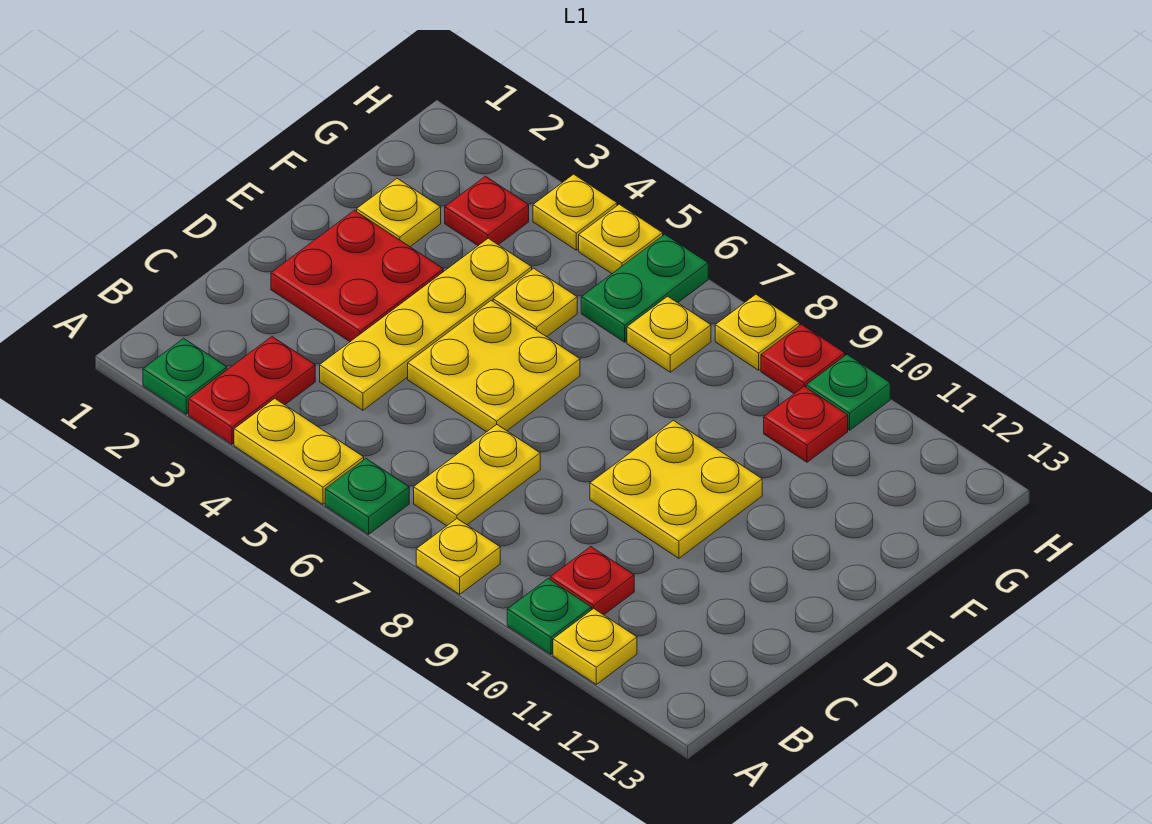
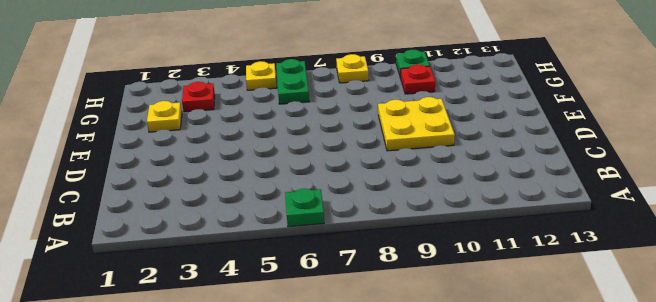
none -> green plate A2 level 1
none -> red plate A3:B3 level 1
none -> yellow plate A4:A5 level 1

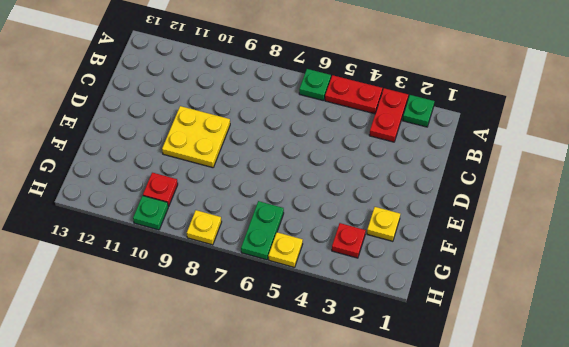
red plate A4:A5 level 1 -> yellow plate A4:A5 level 1
none -> yellow plate A8 level 1
none -> green plate A10 level 1
none -> yellow plate A11 level 1

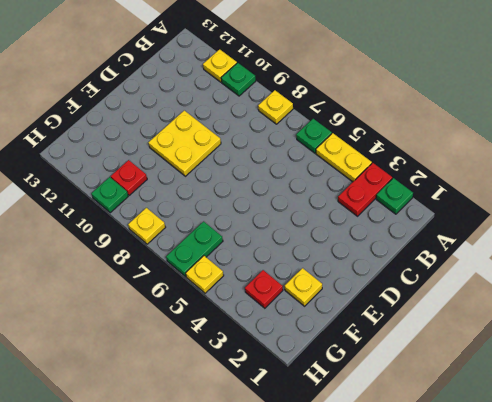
none -> yellow plate B7:C7 level 1
none -> red plate B10 level 1
none -> yellow plate C4:F4 level 1

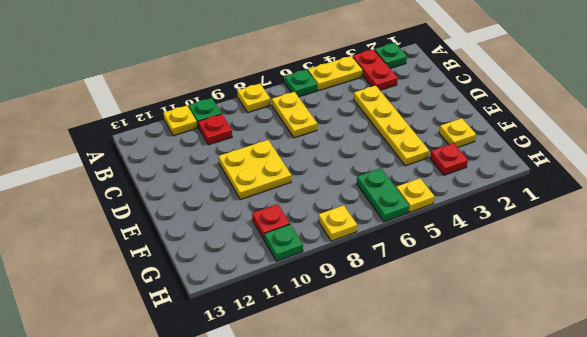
none -> red plate D2:E3 level 1
none -> yellow plate D5:E6 level 1
none -> yellow plate F5 level 1

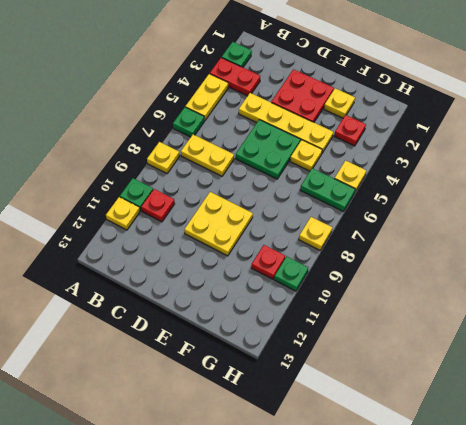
green plate D5:E6 level 1 -> yellow plate D5:E6 level 1
none -> yellow plate G7 level 1
none -> yellow plate H4 level 1
none -> red plate H9 level 1

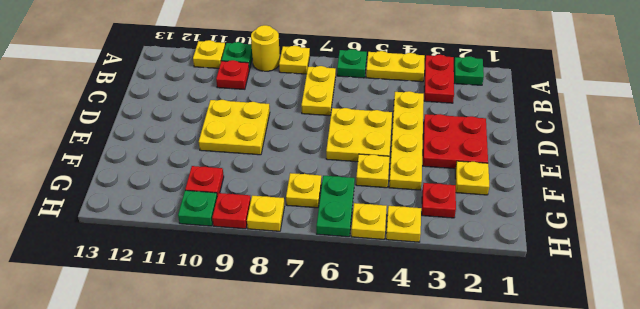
yellow round brick A9 level 1 -> none

